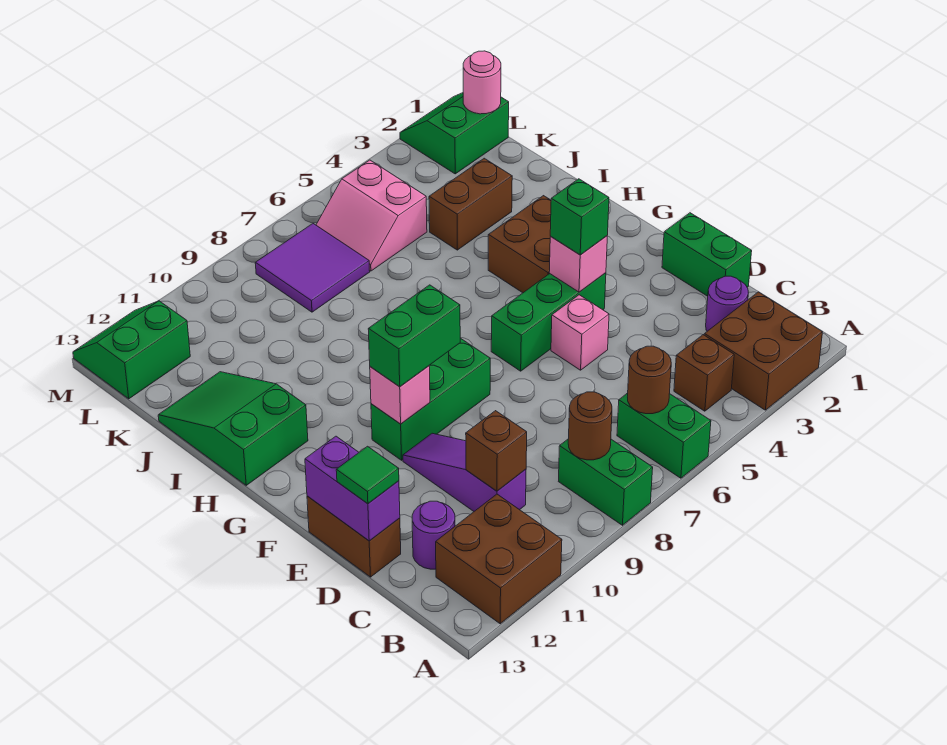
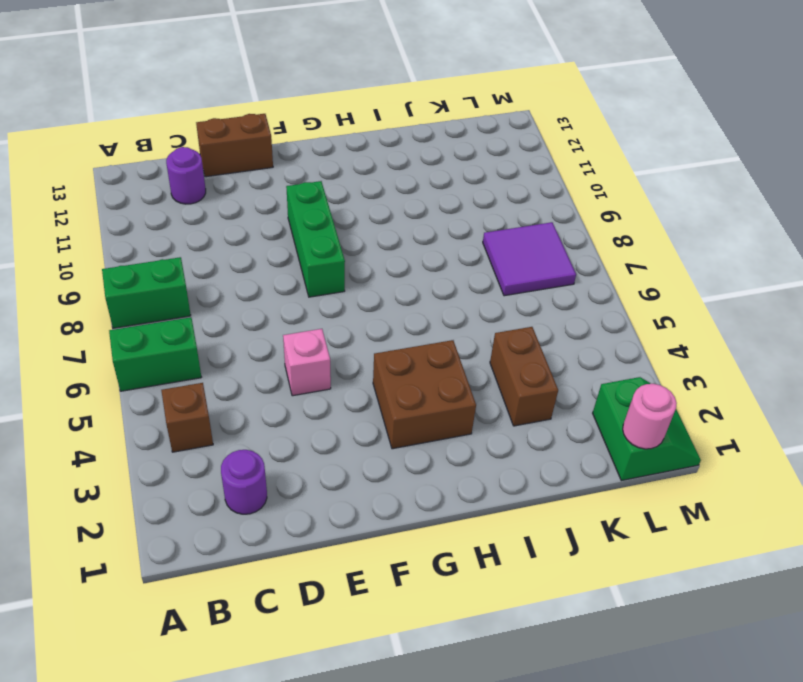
none -> brown brick A2:B3 level 1
none -> brown brick A11:B12 level 1
none -> purple slope C10:E10 level 1 top C
none -> green brick D1:E1 level 1

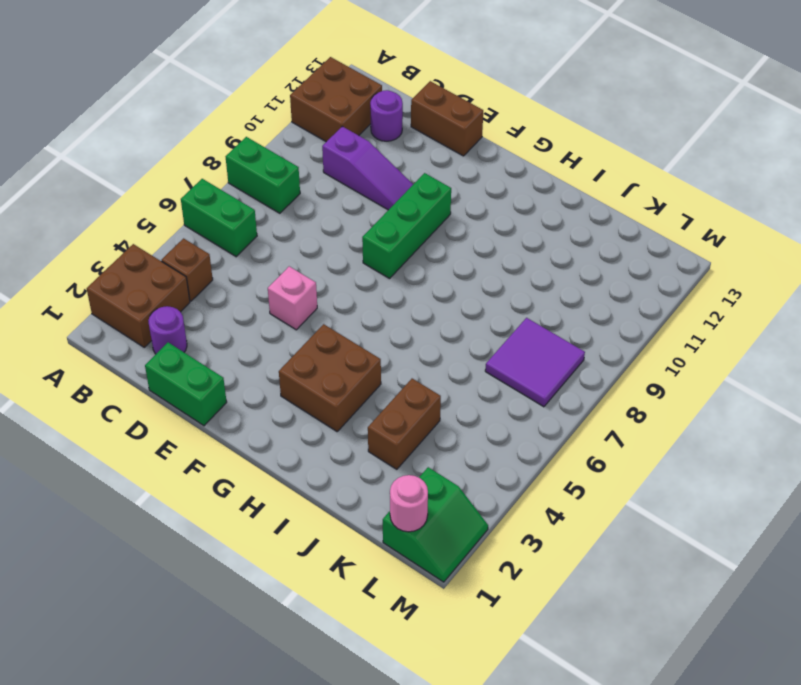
none -> green brick F4:F6 level 1
none -> green slope H12:J13 level 1 top H
none -> pink slope K5:L6 level 1 top 5
none -> green slope L12:M13 level 1 top L

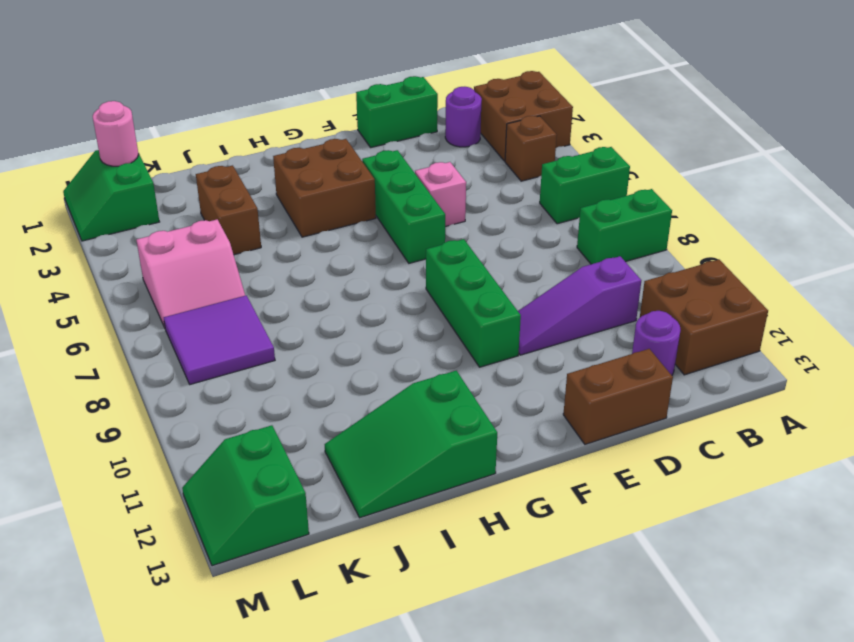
none -> brown round brick B6 level 2
none -> brown round brick B8 level 2
none -> brown brick C10 level 2
none -> purple brick D13:E13 level 2

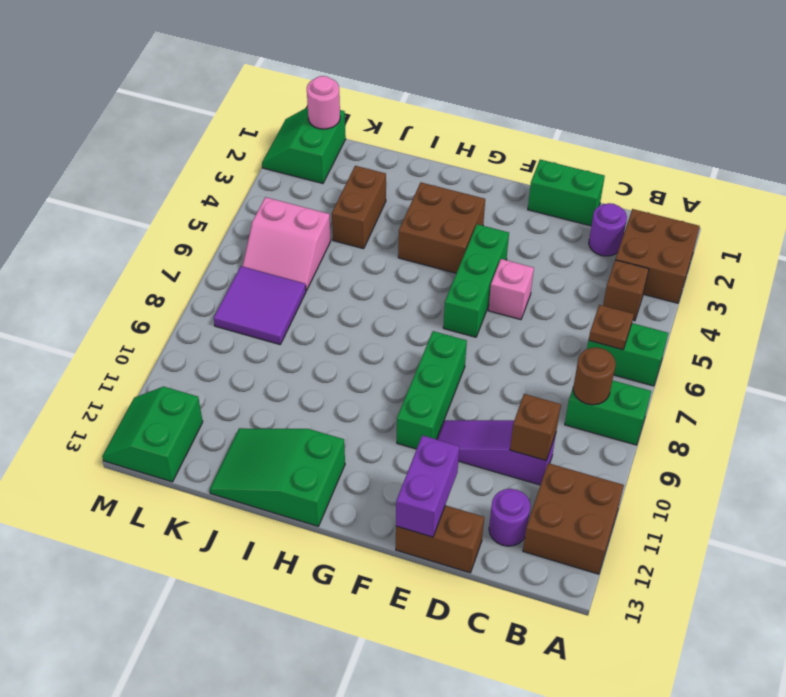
brown plate B6 level 2 -> brown round brick B6 level 2
purple brick E12:E13 level 2 -> purple brick D13:E13 level 2
none -> pink brick F4 level 2
none -> pink brick F10 level 2
none -> green tile D13 level 3
none -> green brick F4 level 3

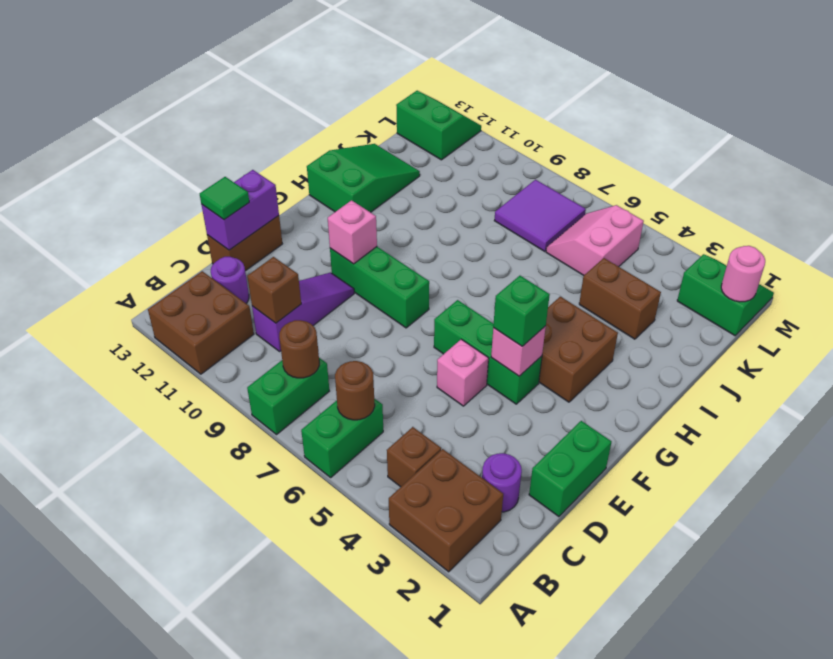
none -> green brick F9:F10 level 3

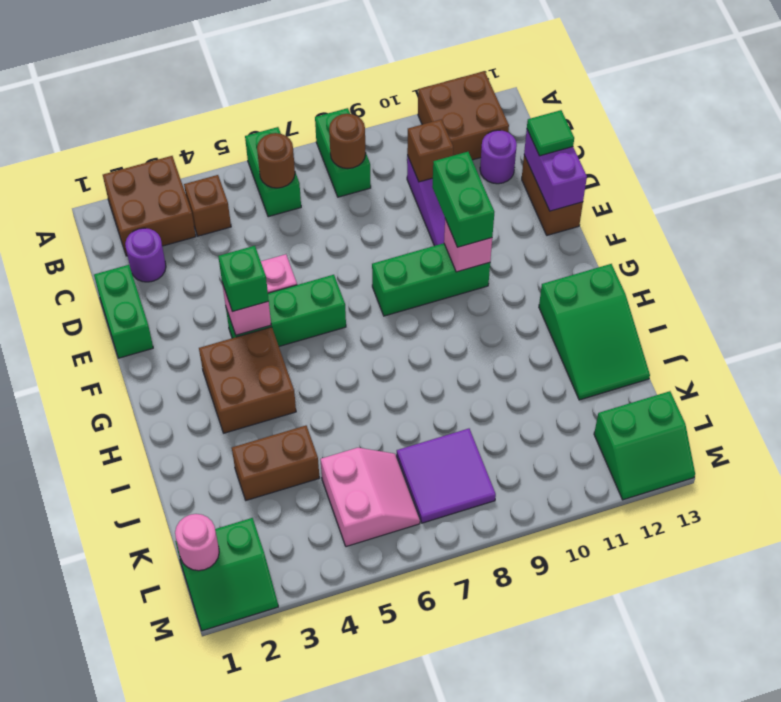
green brick E10:F10 level 3 -> green brick F9:F10 level 3

